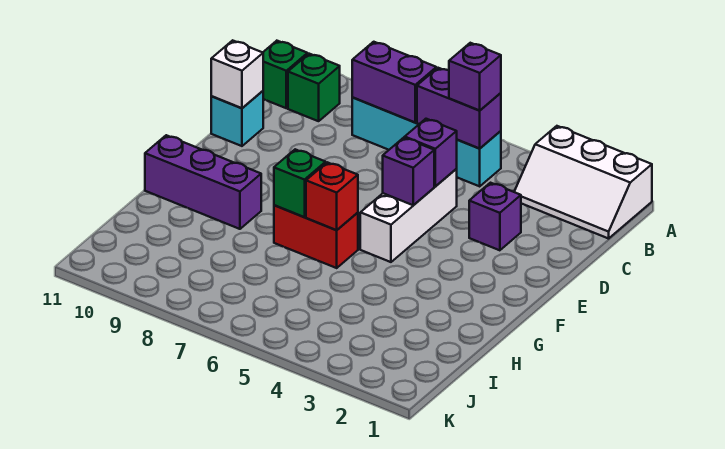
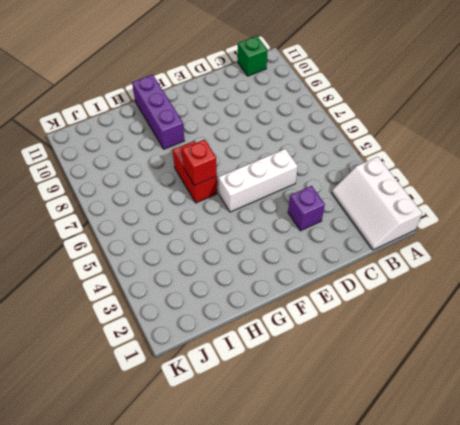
none -> cyan brick B5:B8 level 1
none -> green brick B10 level 1
none -> cyan brick D11 level 1

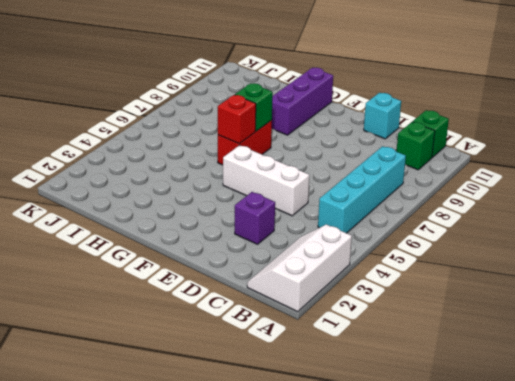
none -> purple brick B5:B6 level 2
none -> purple brick B7:B8 level 2
none -> purple brick D5 level 2

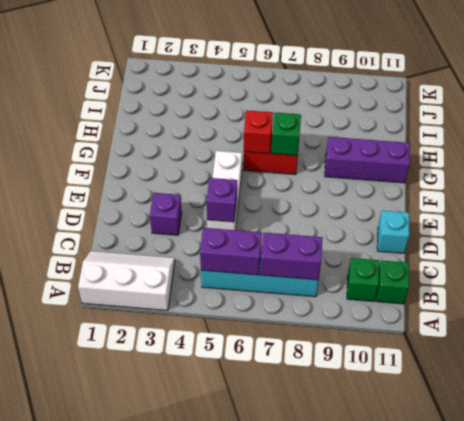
none -> white brick D11 level 2
none -> purple brick E5 level 2
none -> purple brick B5 level 3

